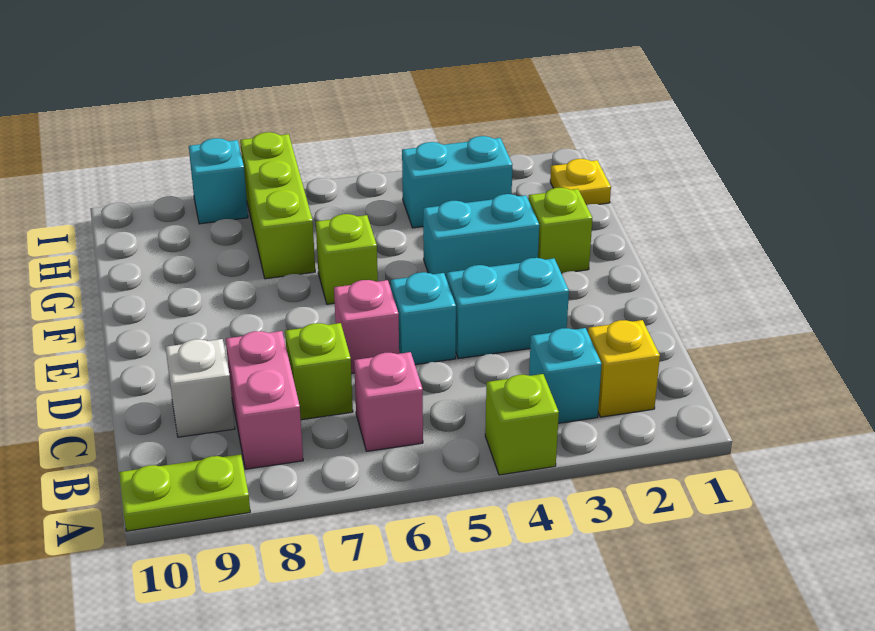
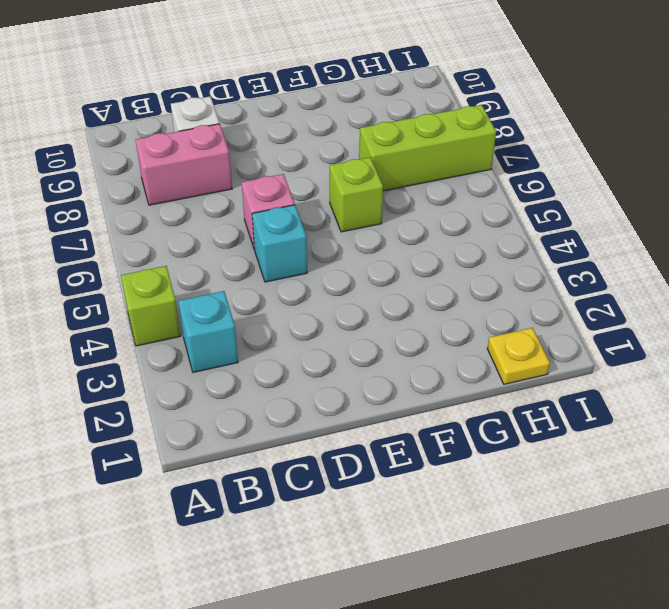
none -> lime plate A9:A10 level 1
none -> yellow brick B2 level 1
none -> pink brick B6 level 1

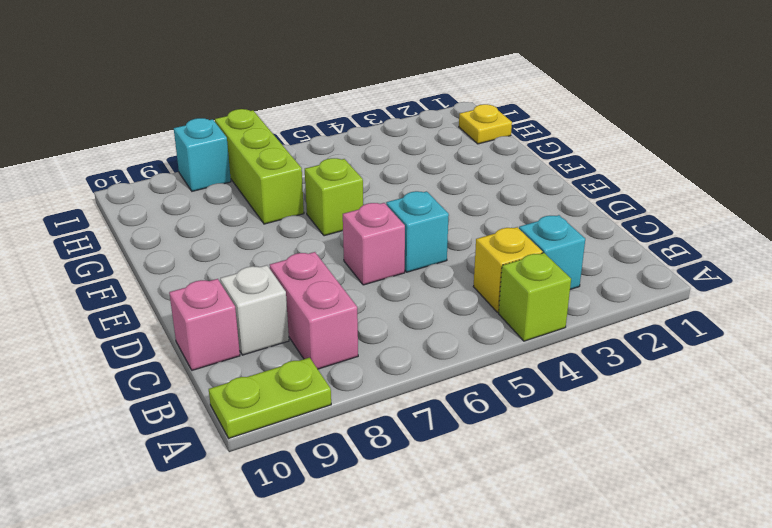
yellow brick B4 level 1 -> yellow brick B2 level 1
pink brick C10 level 1 -> pink brick B6 level 1
none -> lime brick C7 level 1
none -> cyan brick D3:D4 level 1
none -> lime brick F2 level 1

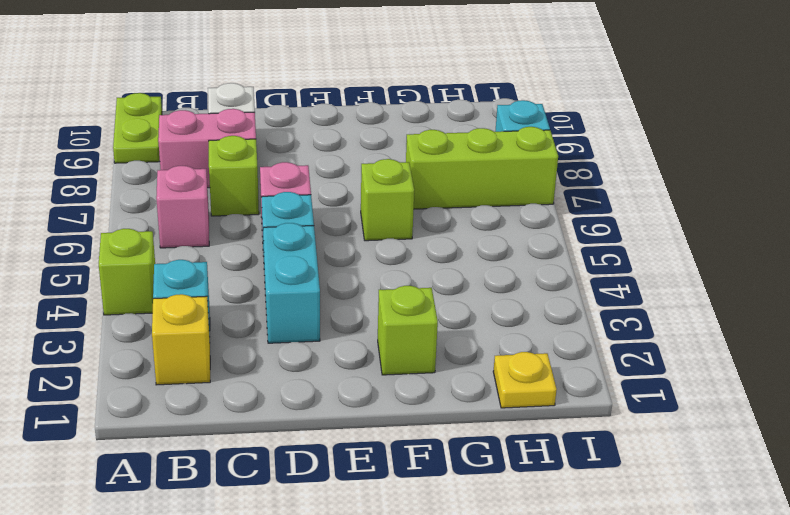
none -> cyan brick F3:F4 level 1
none -> cyan brick H3:H4 level 1

